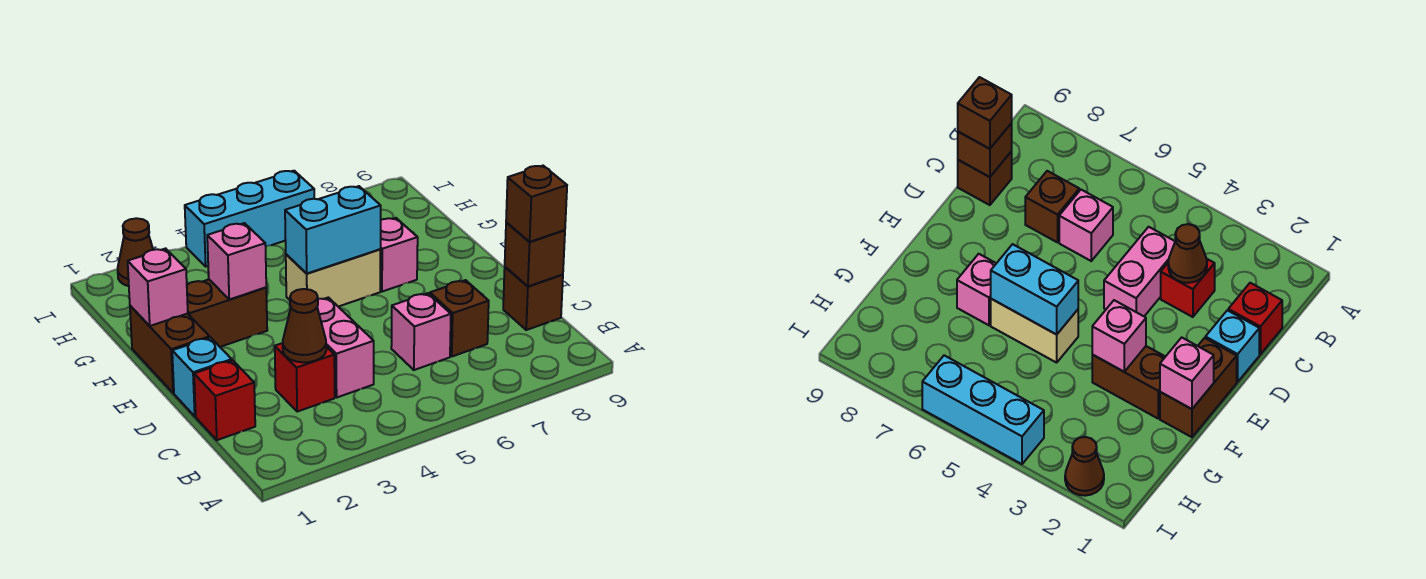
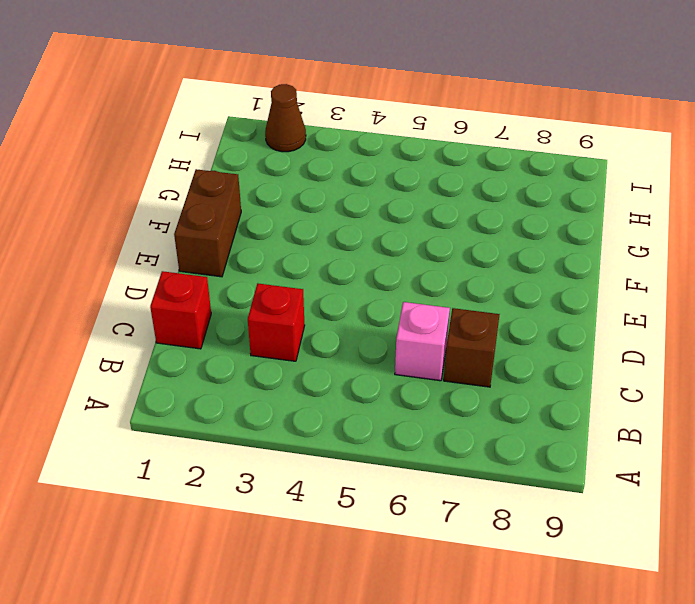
none -> pink brick C4:D4 level 1
none -> brown brick C9 level 1
none -> cyan brick D1 level 1

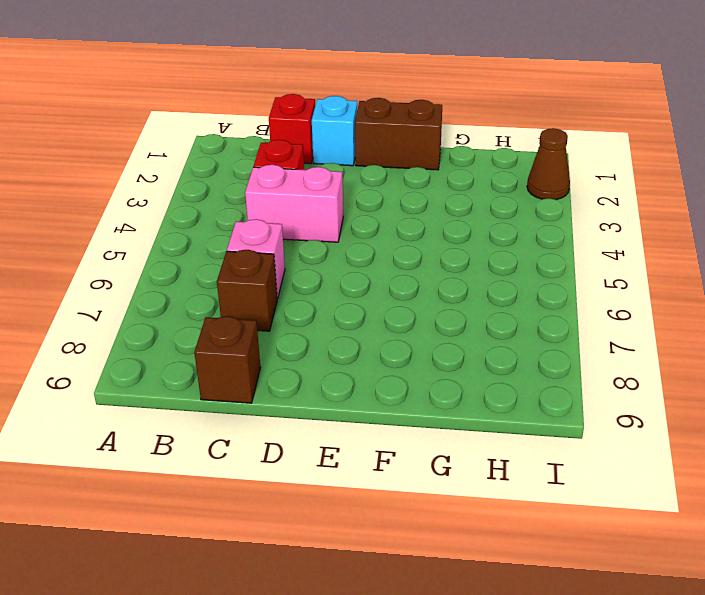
none -> brown brick F2:F3 level 1
none -> tan brick F5:F6 level 1
none -> pink brick F7 level 1

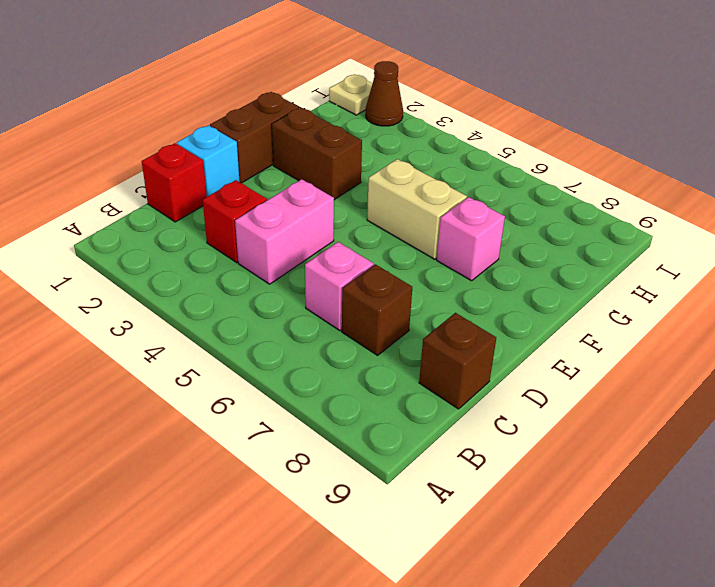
tan plate I1 level 1 -> none
none -> cyan brick I4:I6 level 1
none -> brown cone C3 level 2
none -> brown brick C9 level 2

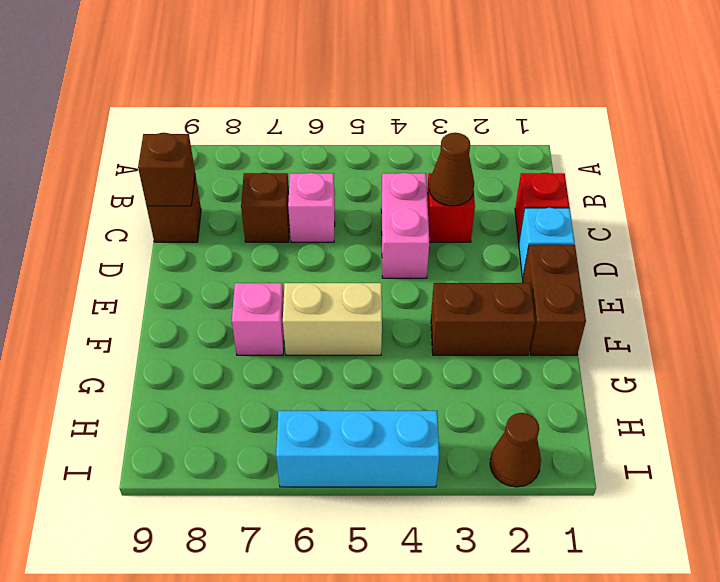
none -> pink brick F1 level 2
none -> pink brick F3 level 2
none -> cyan brick F5:F6 level 2

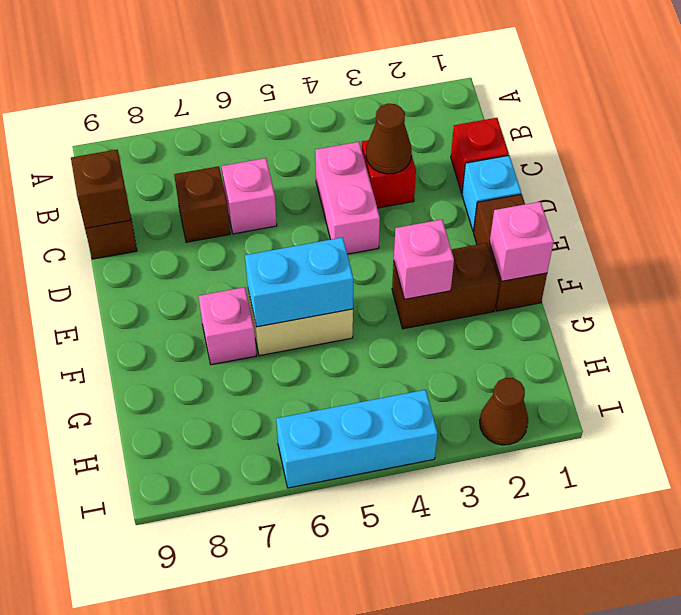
none -> brown brick C9 level 3

